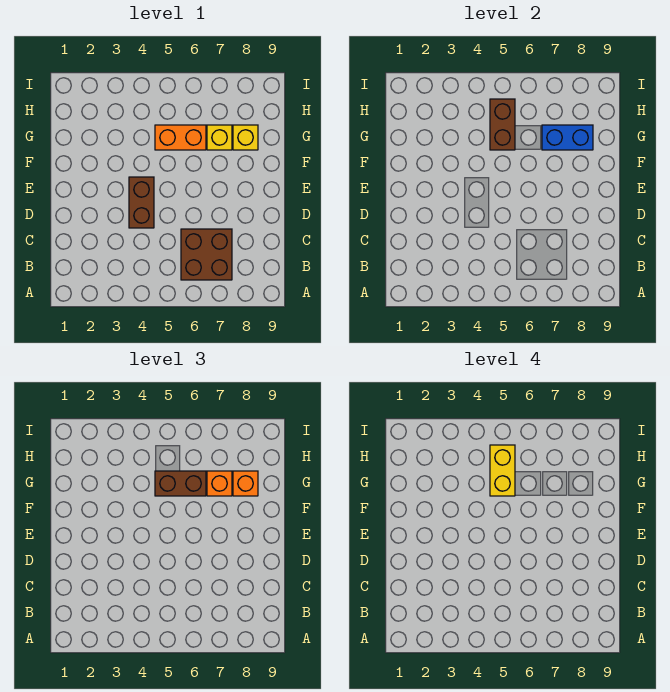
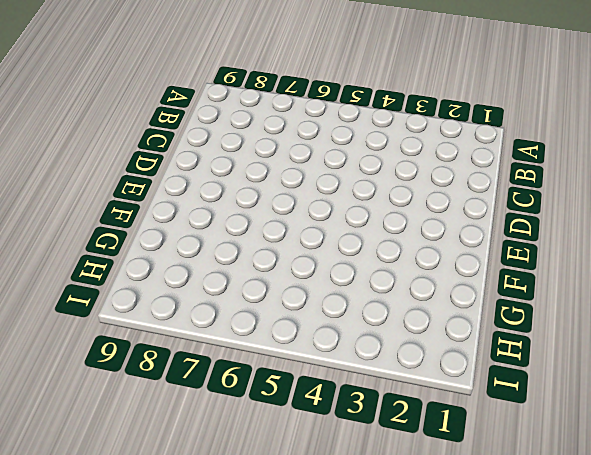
none -> brown brick B6:C7 level 1
none -> brown brick D4:E4 level 1

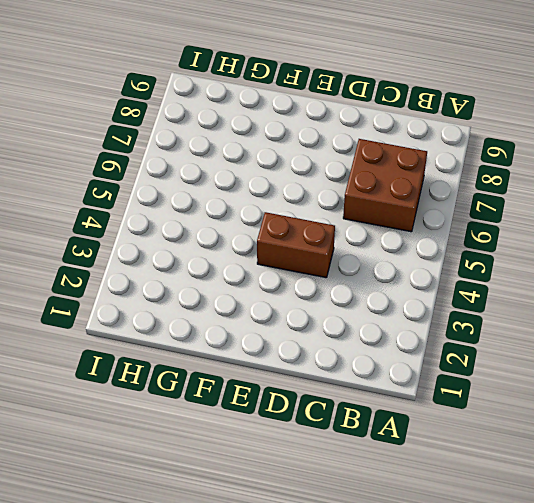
none -> orange brick G5:G6 level 1
none -> yellow brick G7 level 1

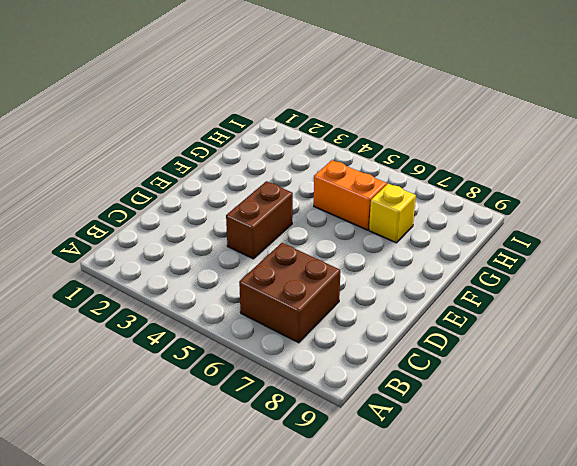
none -> yellow brick G8 level 1
none -> brown brick G5:H5 level 2

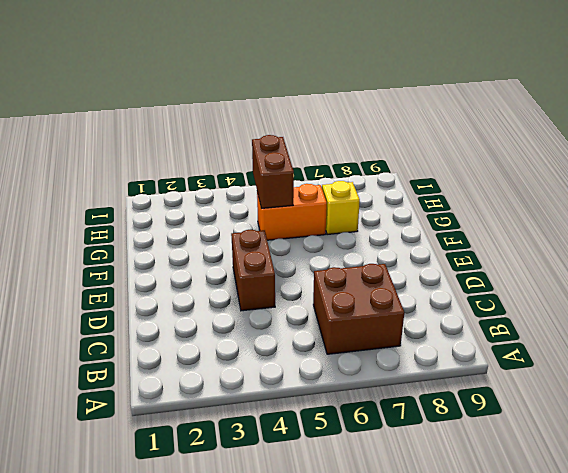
none -> yellow brick G8 level 1
none -> blue brick G7:G8 level 2

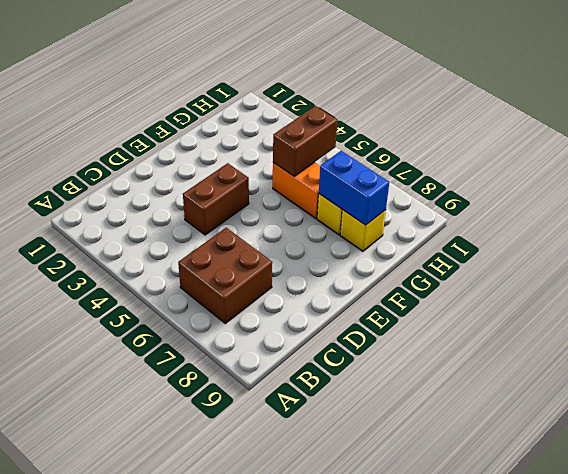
none -> brown brick G5:G6 level 3
none -> orange brick G7 level 3

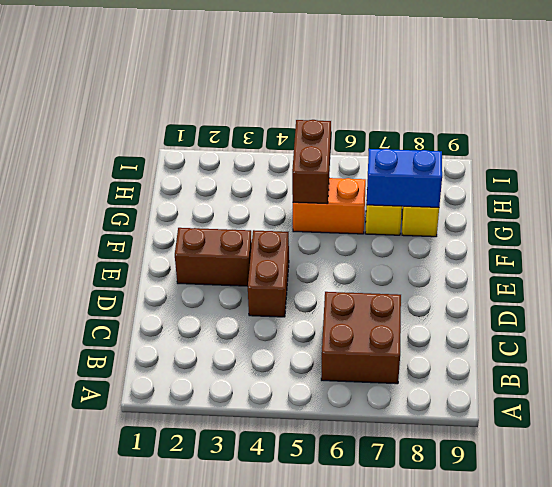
brown brick E2:E3 level 1 -> brown brick G5:G6 level 3
none -> orange brick G7 level 3
none -> orange brick G8 level 3

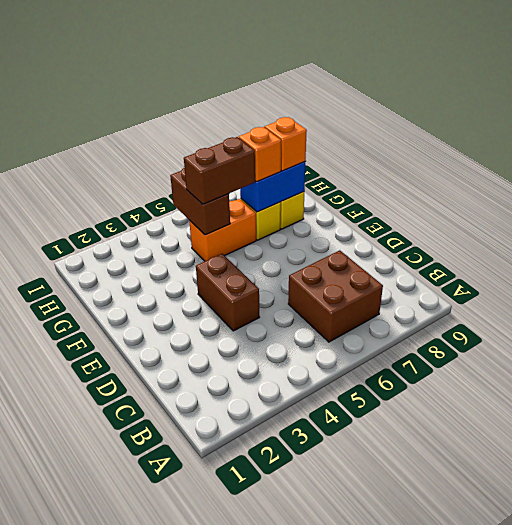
none -> yellow brick G5:H5 level 4

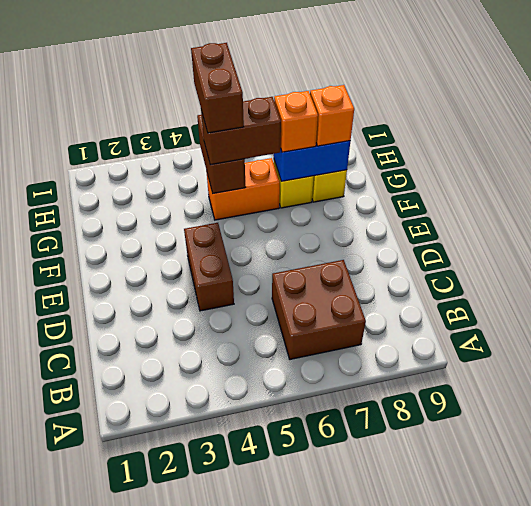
brown brick G5:H5 level 4 -> yellow brick G5:H5 level 4

